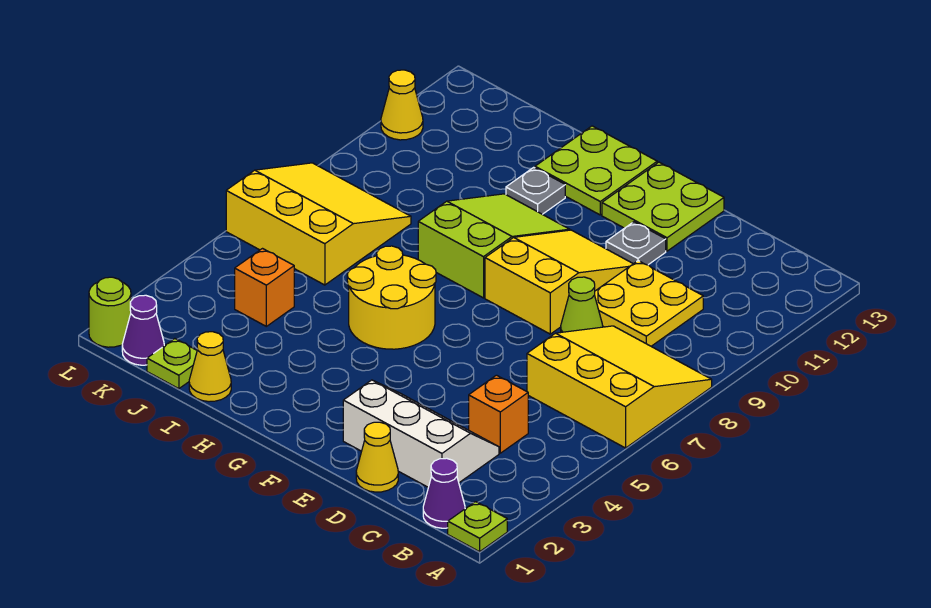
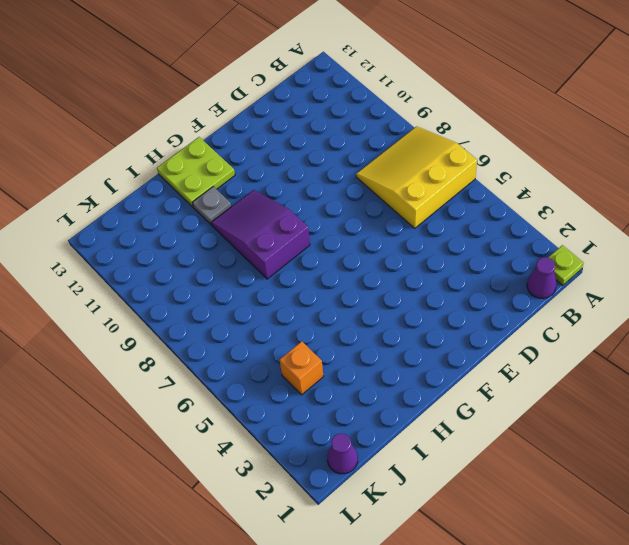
purple slope G8:H10 level 1 top 8 -> lime slope G8:H10 level 1 top 8
none -> white slope C2:E3 level 1 top 2
none -> orange brick C4 level 1
none -> yellow plate C9:D10 level 1

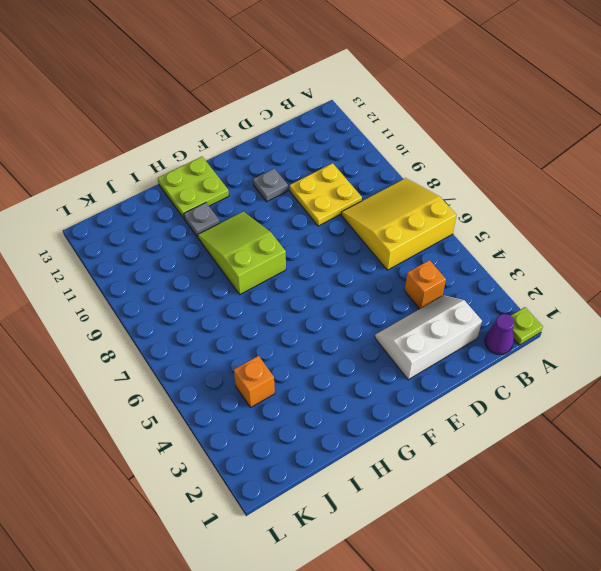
none -> yellow cone D1 level 1
none -> lime cone D8 level 1
none -> yellow slope E8:F10 level 1 top 8

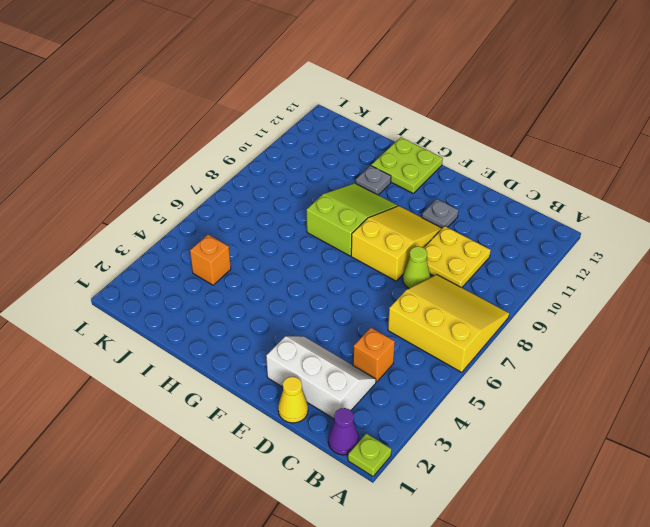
none -> lime plate E12:F13 level 1
none -> yellow round brick G5:H6 level 1
none -> yellow cone I1 level 1

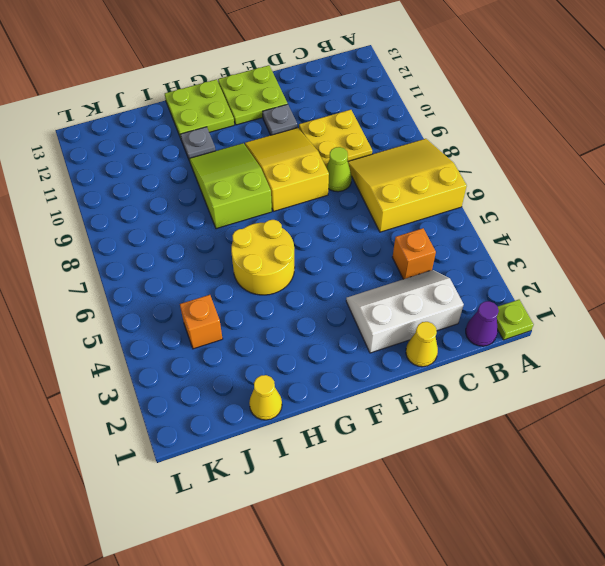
none -> lime plate J1 level 1
none -> yellow slope J6:L8 level 1 top 6
none -> purple cone K1 level 1

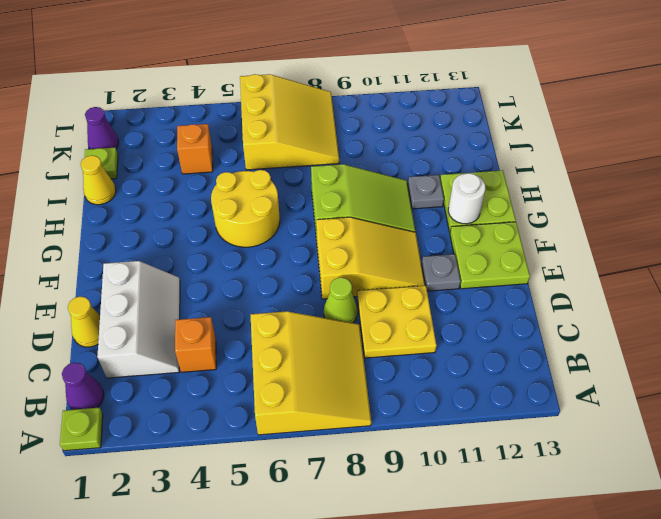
white round brick G12 level 2 -> none
none -> lime round brick L1 level 1
none -> yellow cone L11 level 1

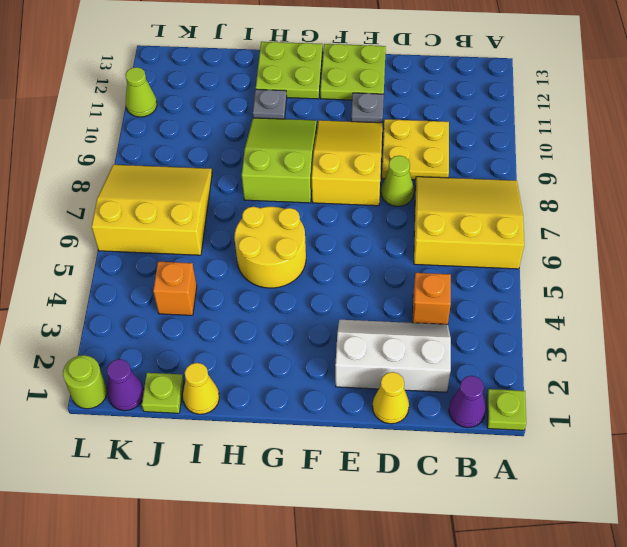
lime cone L11 level 1 -> yellow cone L11 level 1

